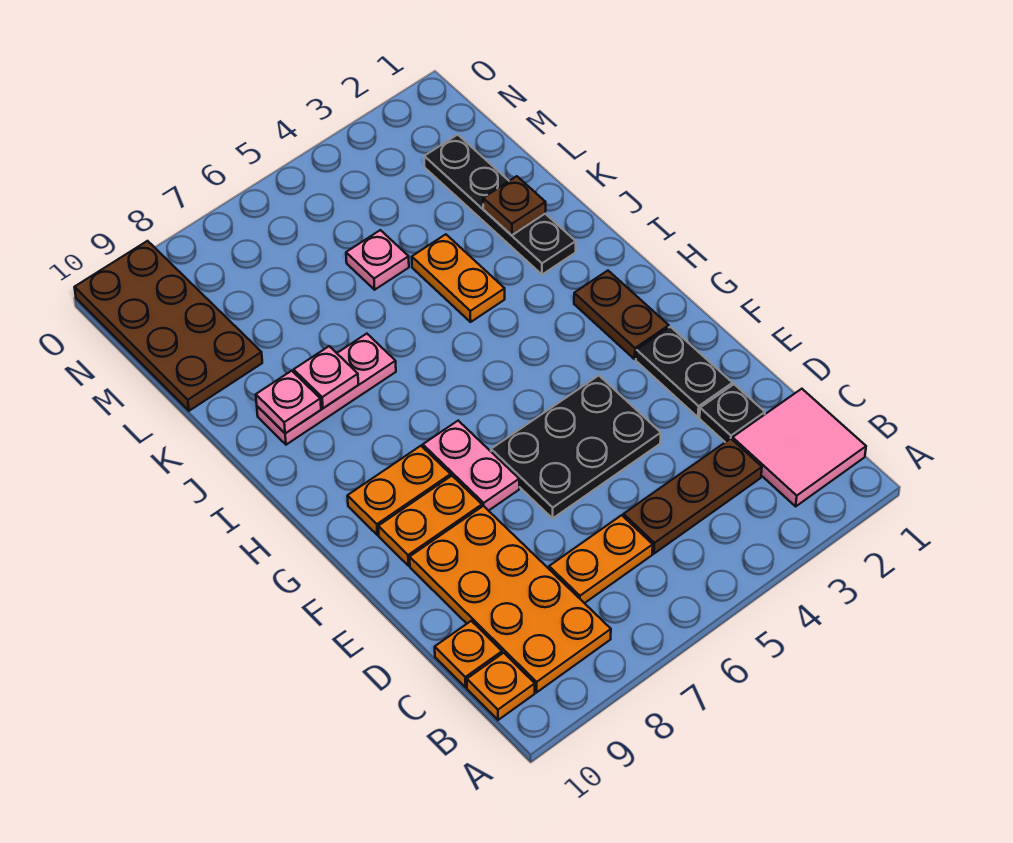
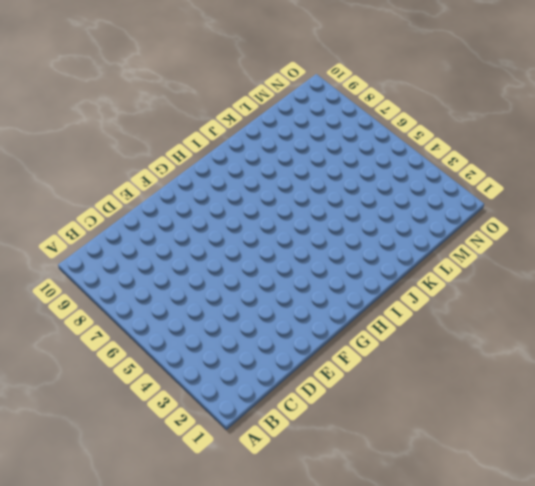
none -> pink tile B1:C2 level 1
none -> orange plate B8:E9 level 1
none -> orange plate B10 level 1

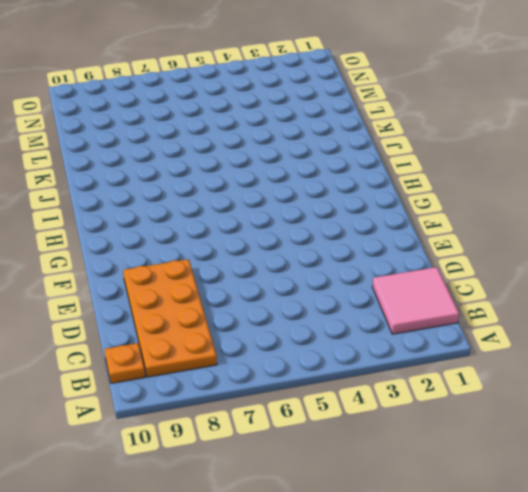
none -> brown plate C3:C5 level 1
none -> orange plate C6:C7 level 1
none -> orange plate C10 level 1

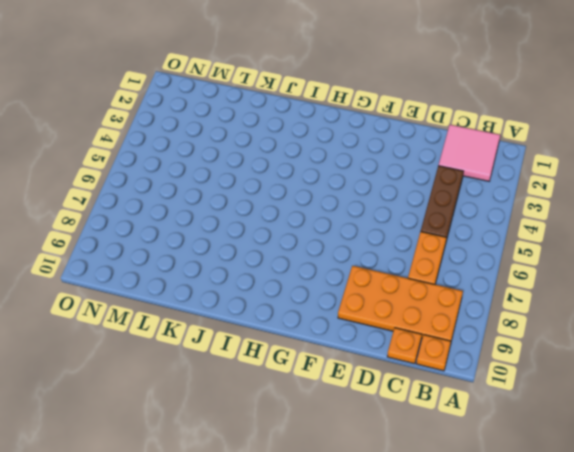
none -> black plate D2 level 1
none -> black plate E2:F2 level 1
none -> black plate E4:F6 level 1

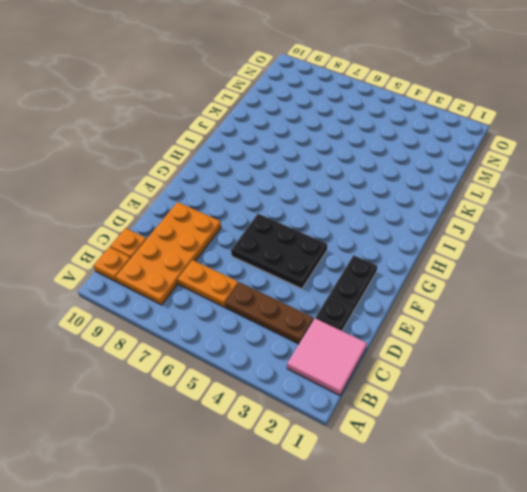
none -> pink plate F7:G7 level 1
none -> orange plate F8:F9 level 1
none -> brown plate G2:H2 level 1

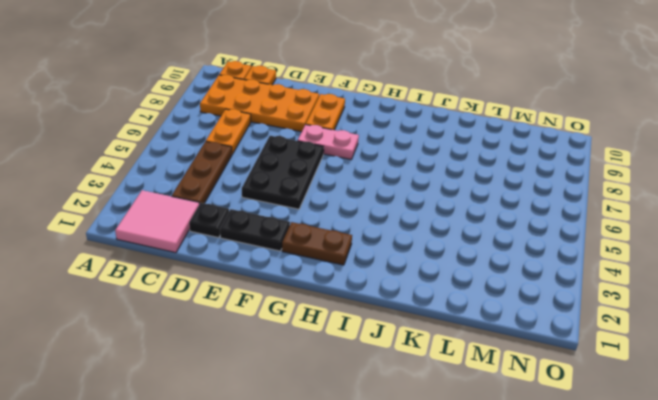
none -> orange plate G8:G9 level 1
none -> black plate J2:M2 level 1
none -> orange plate J4:K4 level 1

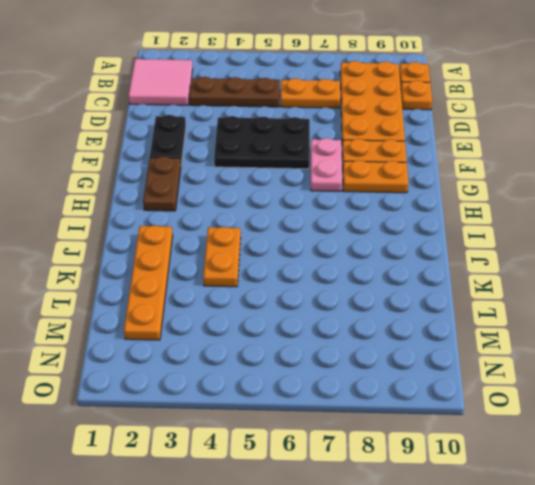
orange plate J2:M2 level 1 -> black plate J2:M2 level 1
none -> black plate D2 level 1
none -> pink plate J7:J9 level 1
none -> pink plate L5 level 1

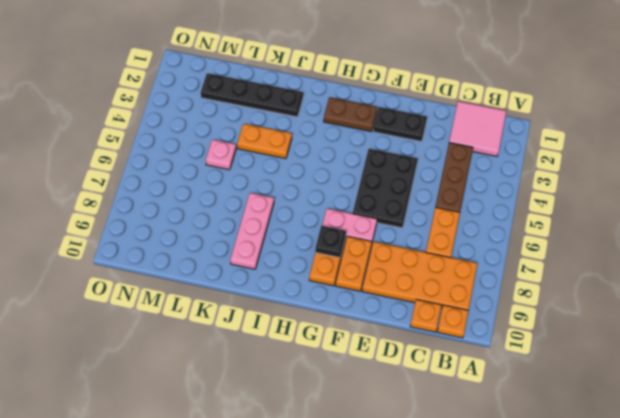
black plate G8 level 2 -> black plate D2 level 1
none -> brown plate L9:O10 level 1
none -> pink plate J8 level 2
none -> pink plate J9 level 2

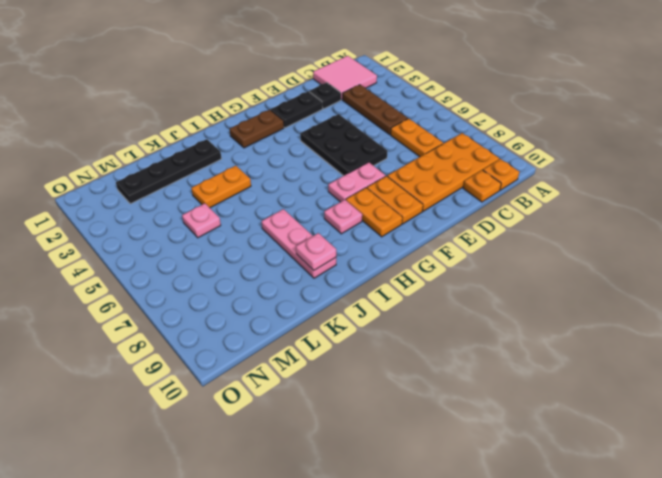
pink plate H8 level 1 -> pink plate J8 level 2
none -> brown plate L9:O10 level 1
none -> brown plate K2 level 2

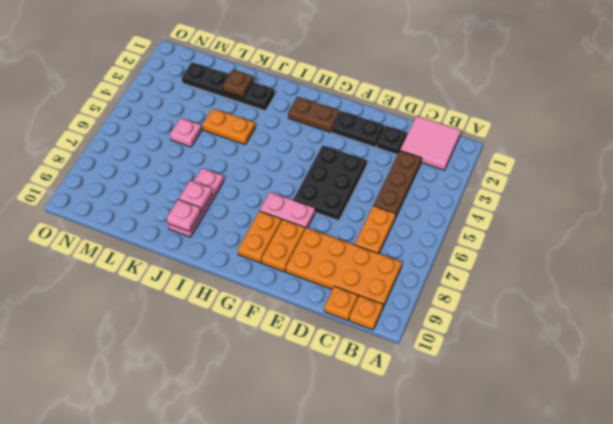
none -> brown plate L9:O10 level 1

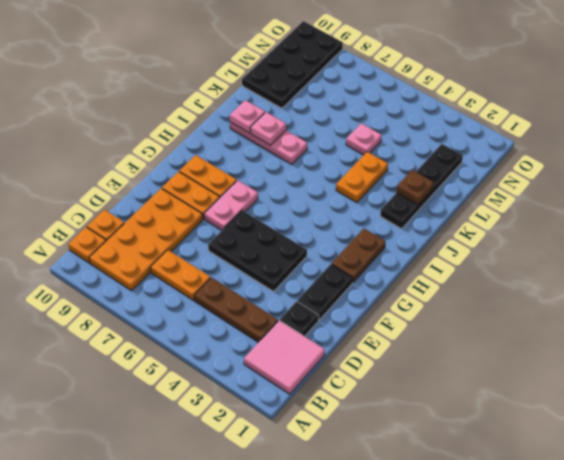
black plate L9:O10 level 1 -> brown plate L9:O10 level 1

